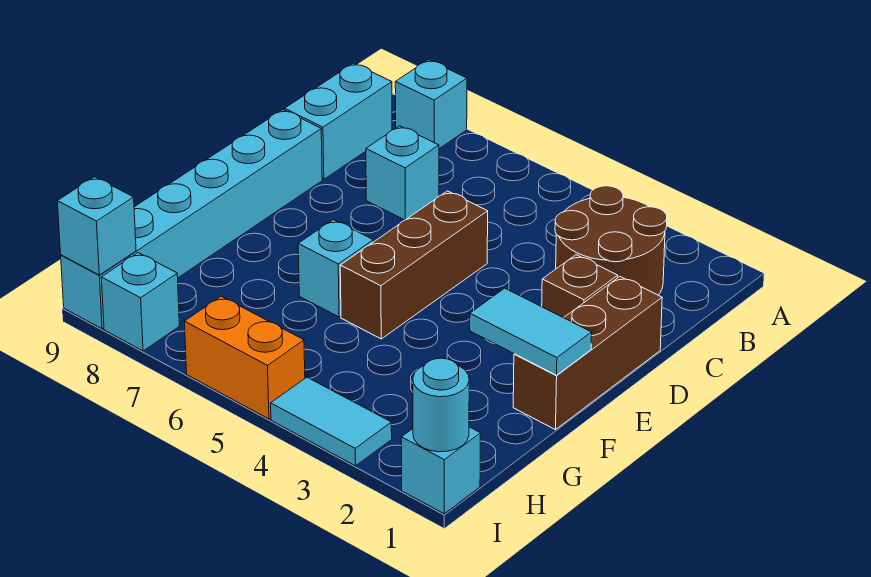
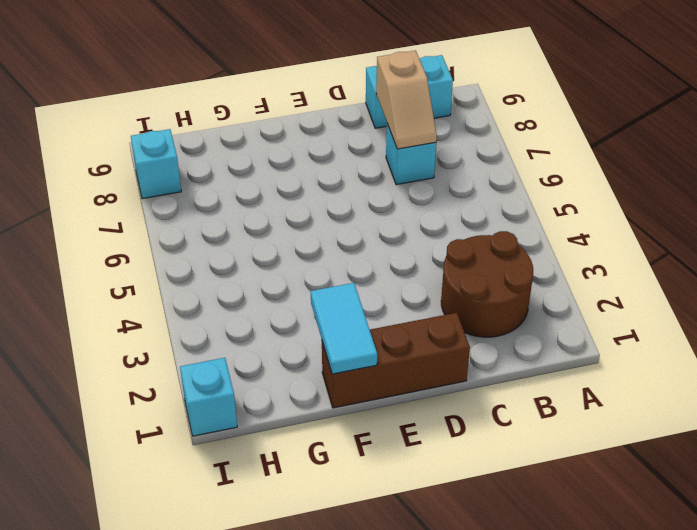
tan slope C7:C8 level 2 top 8 -> none
none -> cyan brick A8 level 1
none -> brown brick D2 level 1
none -> brown brick D5:F5 level 1

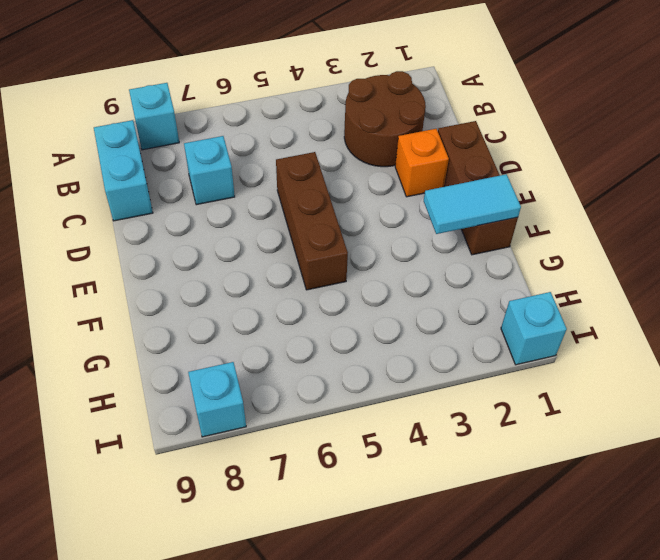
orange brick D2 level 1 -> brown brick D2 level 1
none -> cyan brick D9:I9 level 1
none -> cyan brick F6 level 1
none -> cyan tile I3:I4 level 1

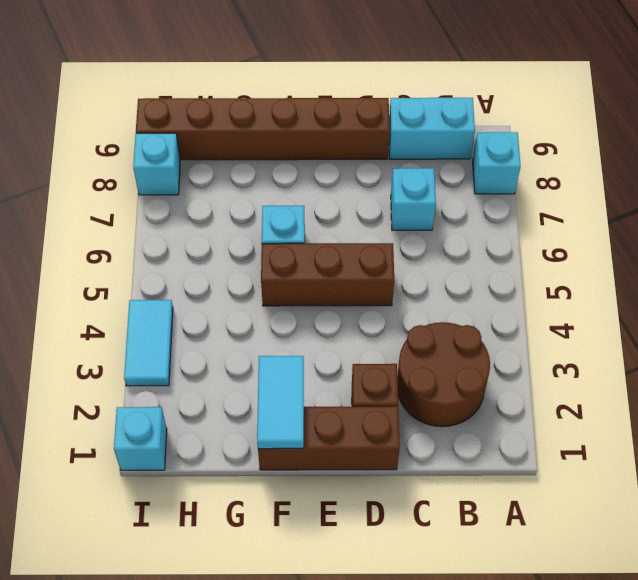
brown brick D9:I9 level 1 -> cyan brick D9:I9 level 1
none -> orange brick I5:I6 level 1
none -> cyan round brick I1 level 2
none -> cyan brick I9 level 2

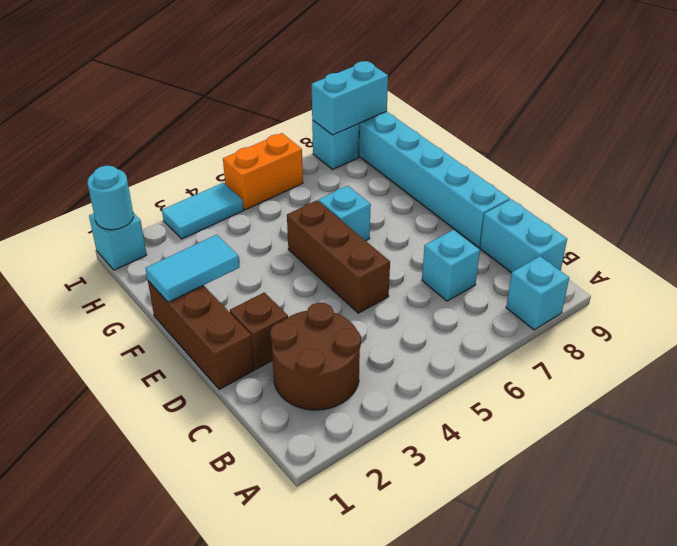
cyan brick I8:I9 level 2 -> cyan brick I9 level 2

